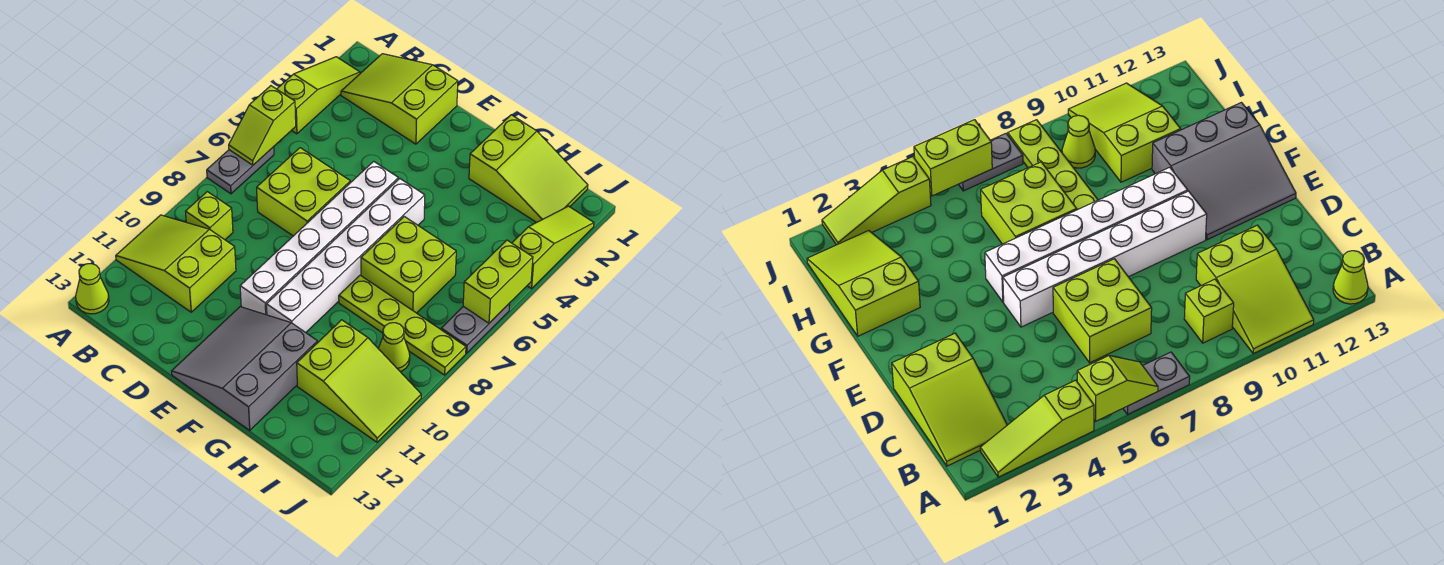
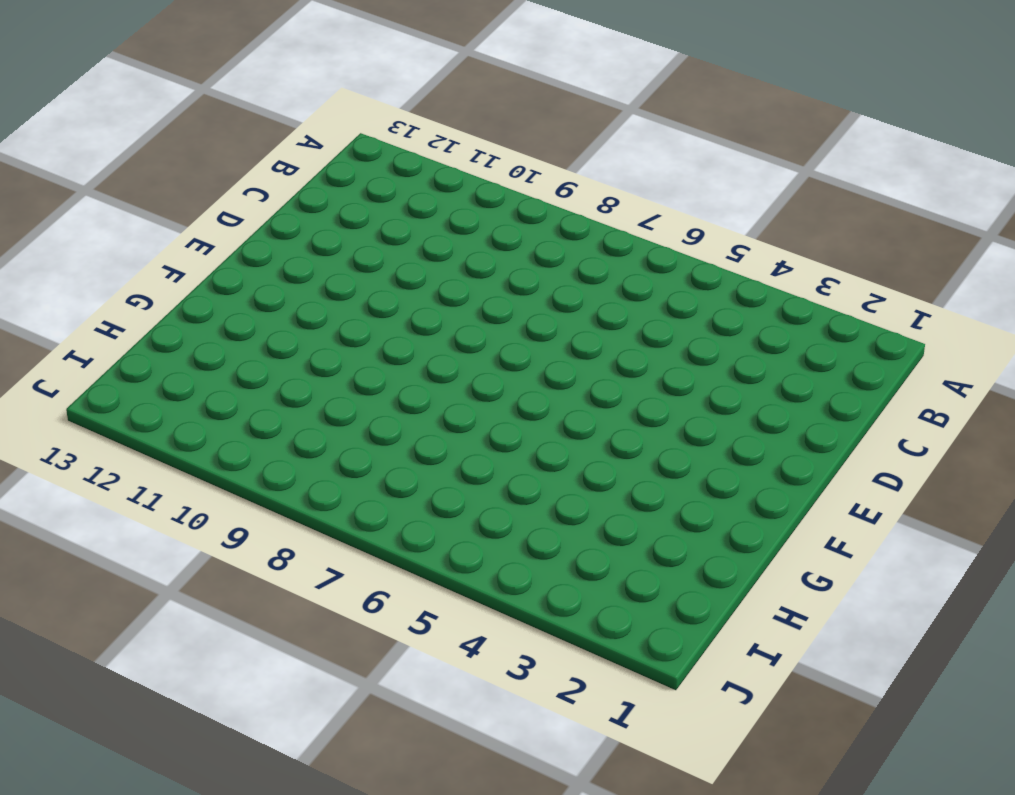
none -> lime slope A2:A4 level 1 top 4
none -> grey plate A6:A7 level 1
none -> lime slope A10:C11 level 1 top C

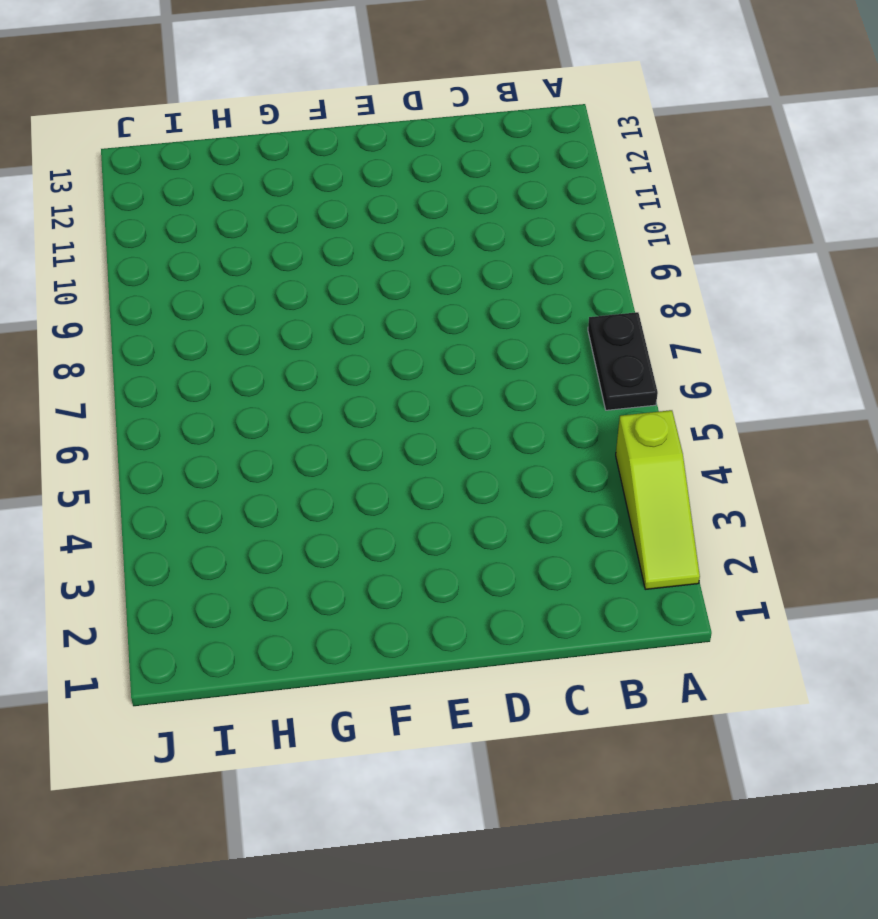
black plate A6:A7 level 1 -> grey plate A6:A7 level 1
none -> lime slope A10:C11 level 1 top C
none -> lime cone A13 level 1
none -> lime slope B1:D2 level 1 top D

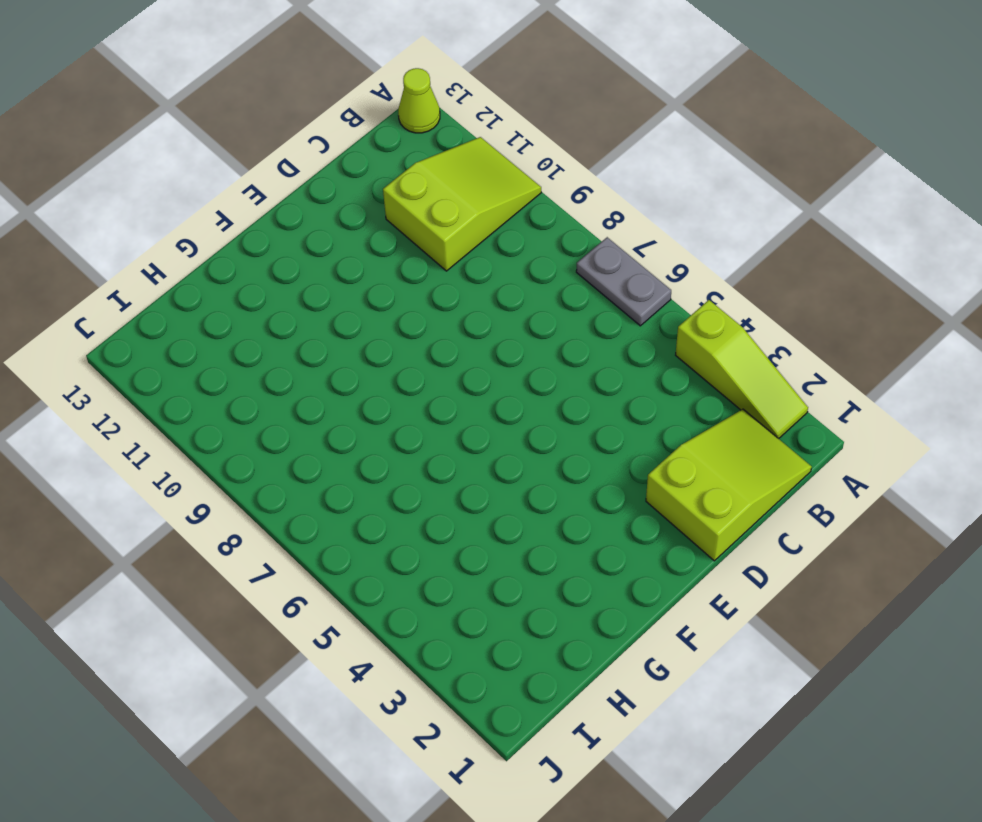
none -> lime brick B9 level 1
none -> lime brick C6:D7 level 1
none -> white brick E5:E10 level 1

